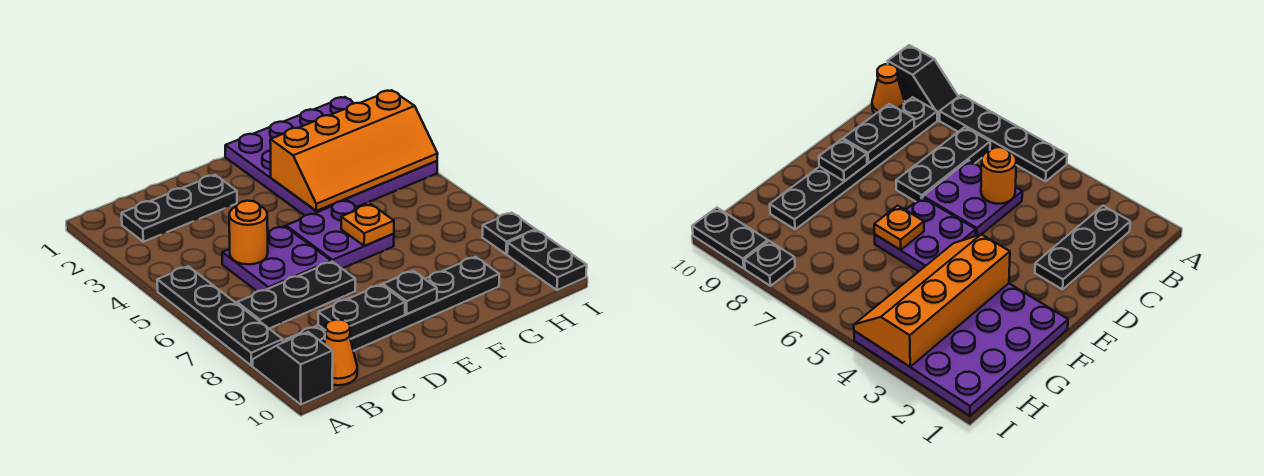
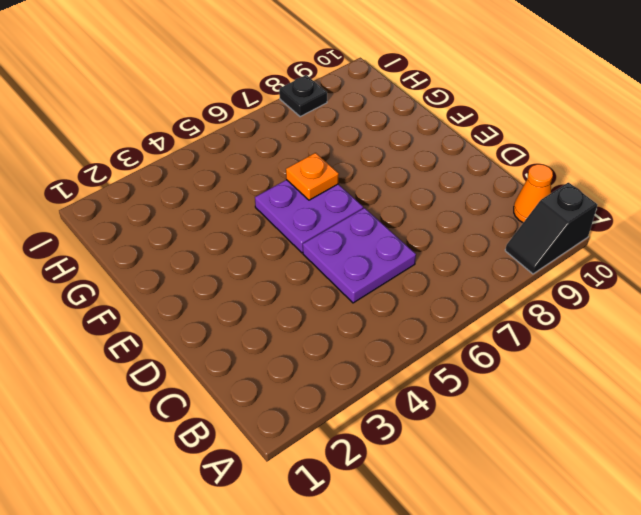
none -> black plate A5:A8 level 1
none -> black plate B2:D2 level 1
none -> black plate B7:D7 level 1

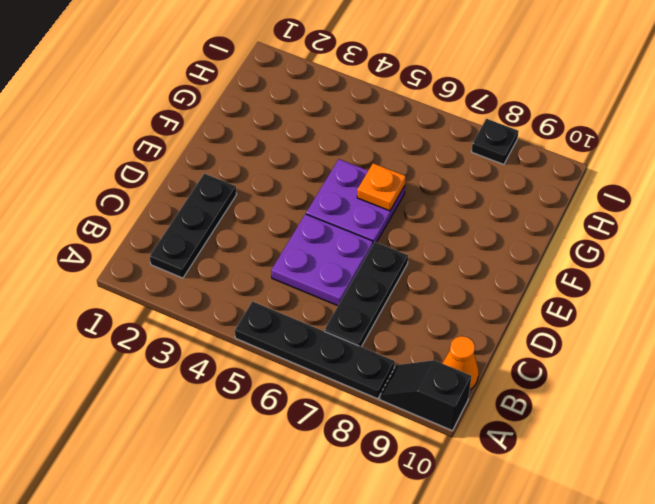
none -> black plate B9:G9 level 1
none -> purple plate F1:I4 level 1
none -> black plate I9:I10 level 1

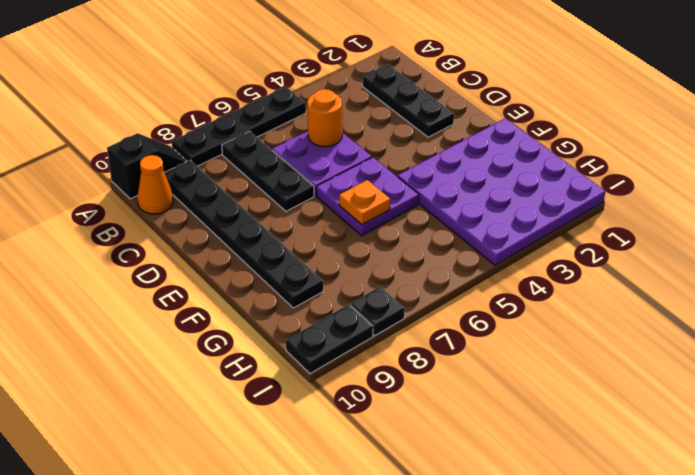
none -> black plate C9:D9 level 2
none -> black plate E9 level 2
none -> orange slope F3:I4 level 2 top 3

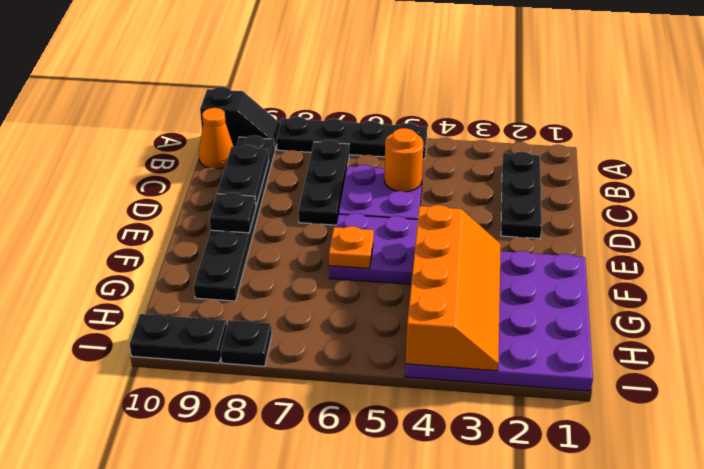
orange slope F3:I4 level 2 top 4 -> orange slope F3:I4 level 2 top 3

